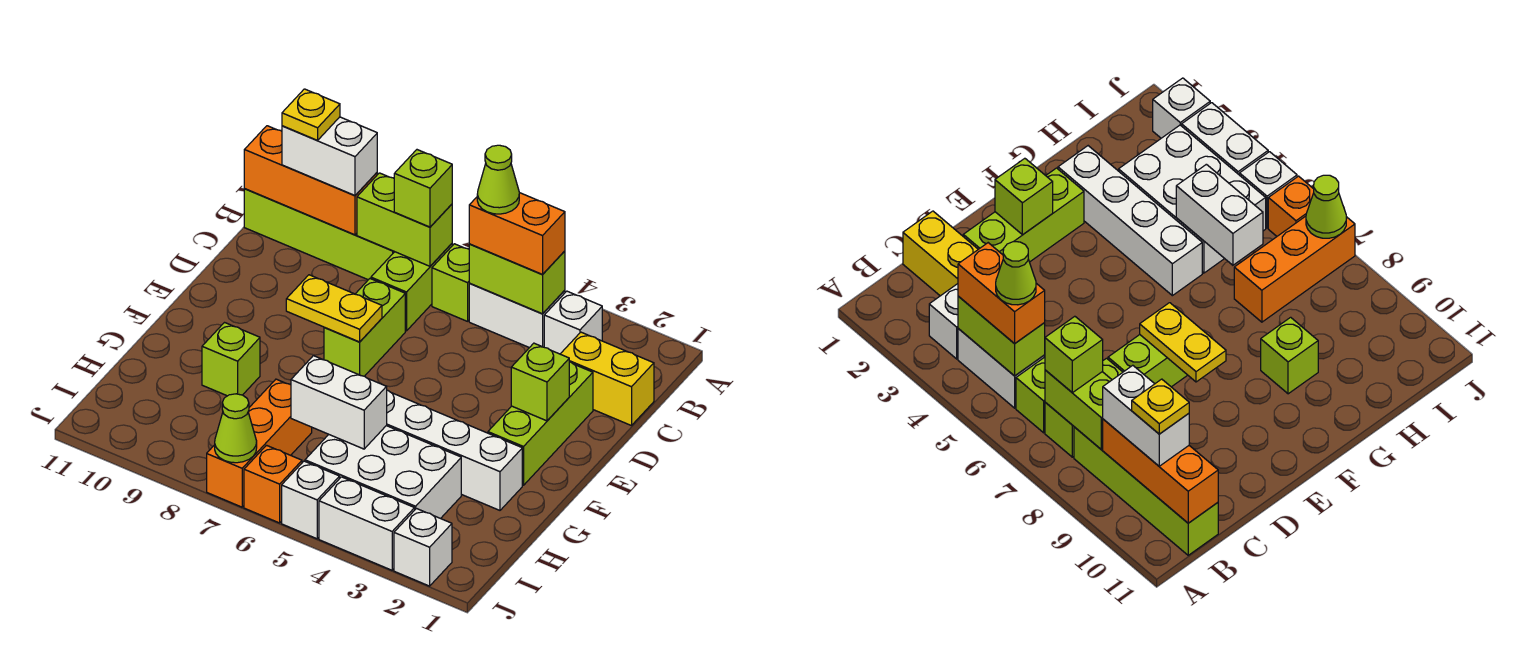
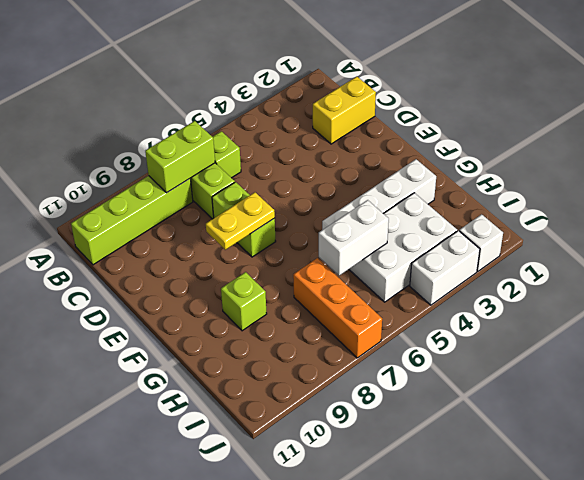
none -> white brick B3 level 1
none -> white brick B4:B5 level 1
none -> lime brick D2:F2 level 1

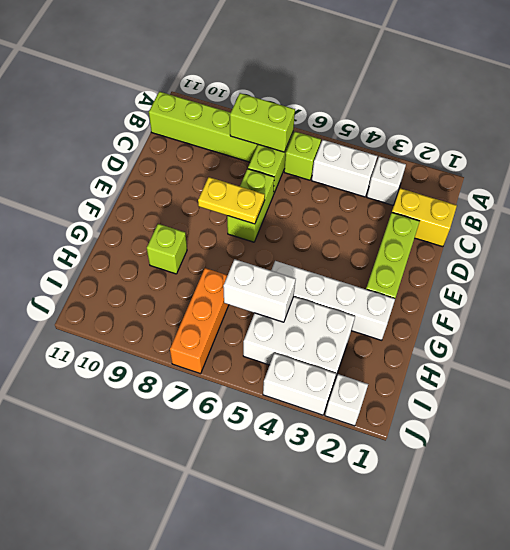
none -> white brick J5 level 1
none -> orange brick J6 level 1
none -> lime brick B4:B5 level 2

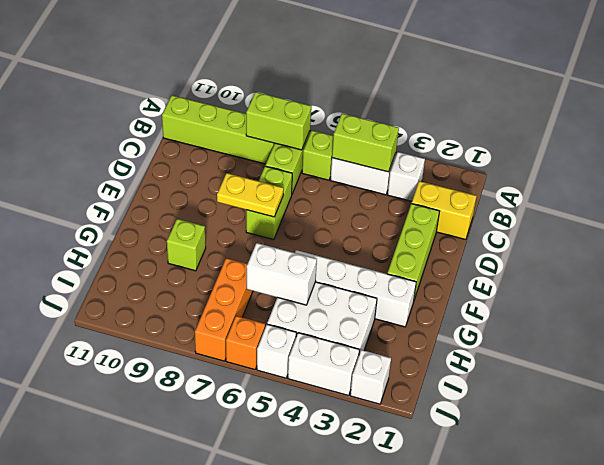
none -> orange brick B9:B11 level 2
none -> lime brick E2 level 2
none -> lime cone J7 level 2

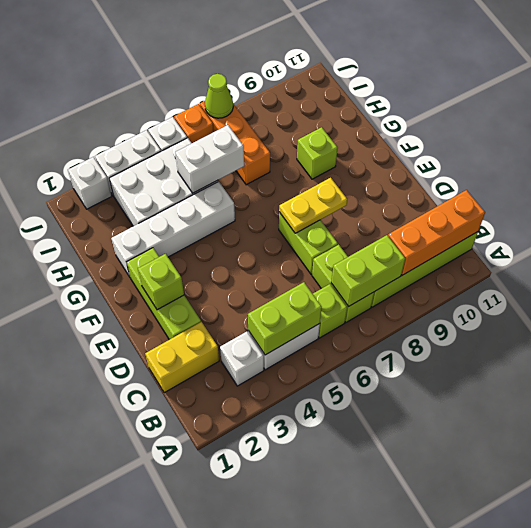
none -> orange brick B4:B5 level 3
none -> lime brick B7 level 3
none -> white brick B9:B10 level 3

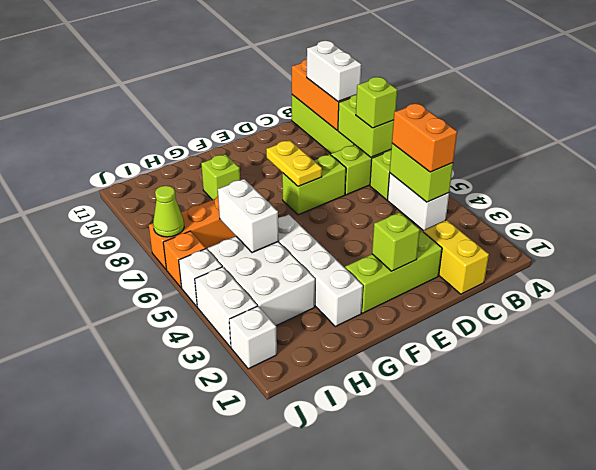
none -> white brick B3 level 1
none -> lime cone B5 level 4
none -> yellow plate B10 level 4

